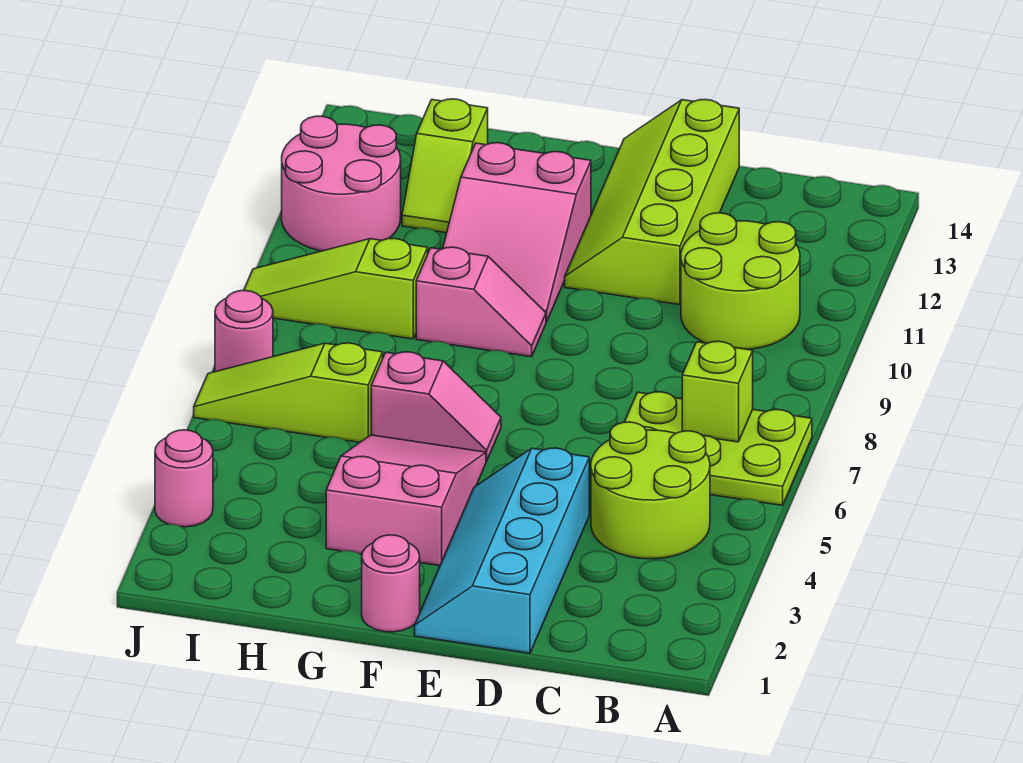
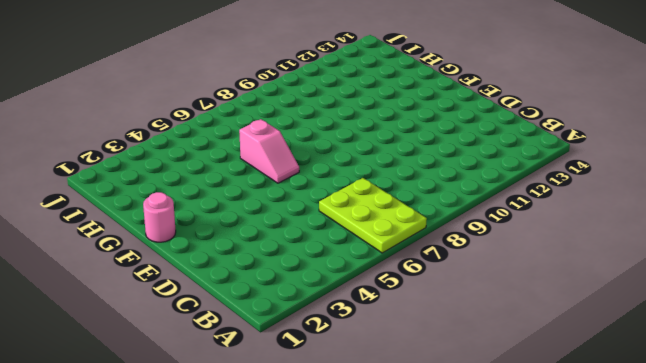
none -> lime round brick B4:C5 level 1
none -> lime round brick B10:C11 level 1
none -> cyan slope D1:E4 level 1 top D

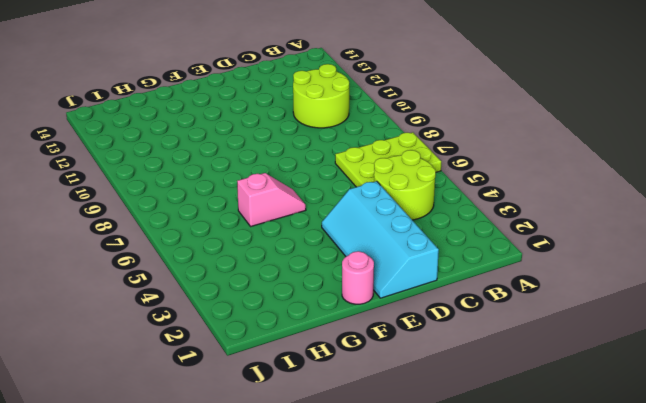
none -> lime slope D11:E14 level 1 top D
none -> pink slope F3:G5 level 1 top 3
none -> pink slope F9:G9 level 1 top G

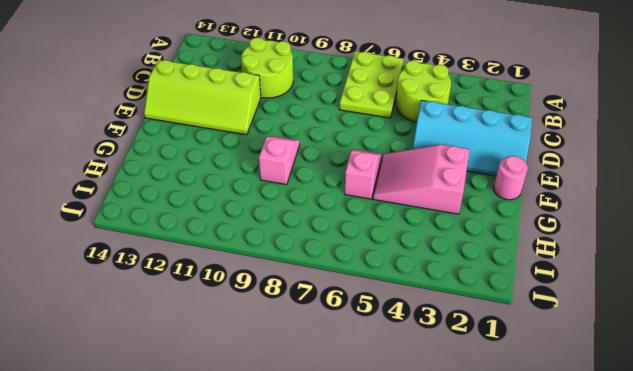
none -> pink slope F10:G12 level 1 top 12
none -> lime slope H6:J6 level 1 top H
none -> lime slope H9:J9 level 1 top H

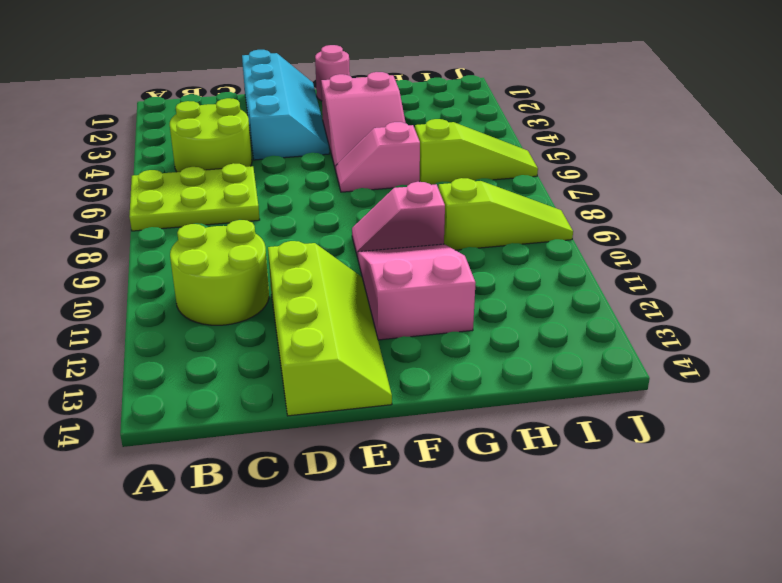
none -> lime slope H12:H13 level 1 top 13
none -> pink round brick I11:J12 level 1
none -> pink round brick J3 level 1

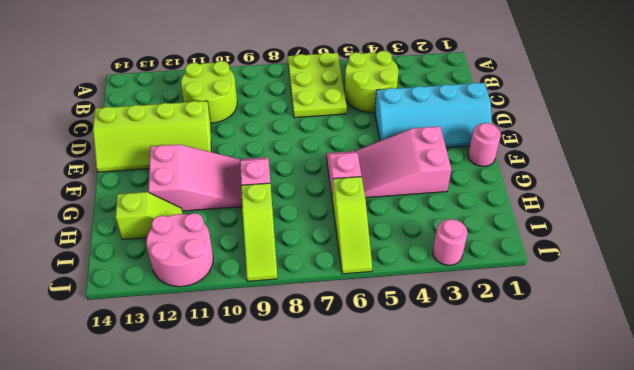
none -> pink round brick J7 level 1
none -> lime brick B7 level 2

